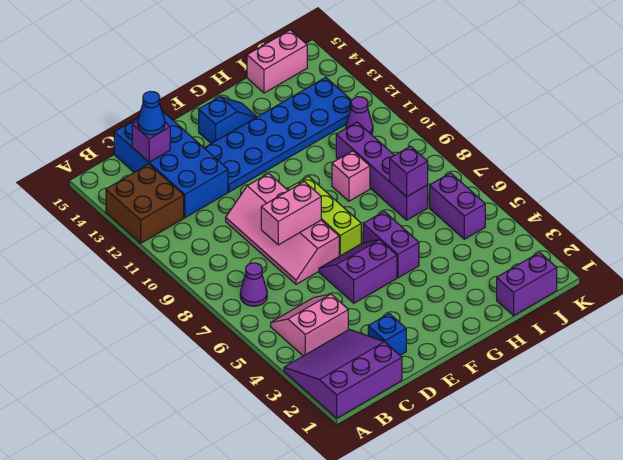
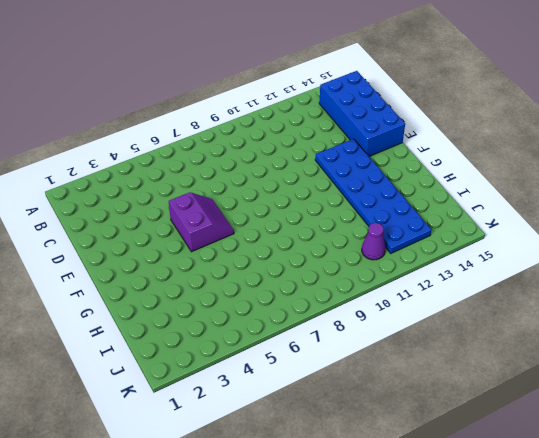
blue brick B14:E15 level 1 -> blue brick C12:D15 level 1
none -> purple slope A1:C3 level 1 top 1
none -> brown brick A12:B13 level 1
none -> pink slope B4:C5 level 1 top 4

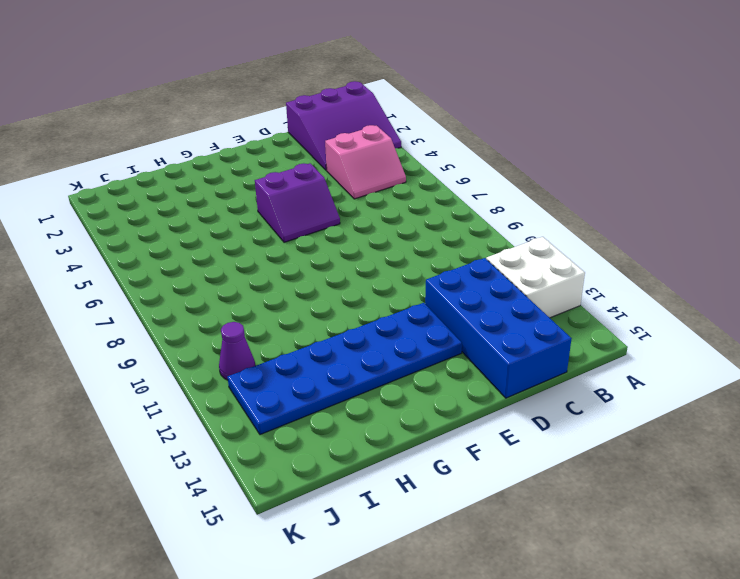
white brick A12:B13 level 1 -> brown brick A12:B13 level 1
none -> purple cone B7 level 1
none -> blue brick D2 level 1
none -> pink slope D7:E10 level 1 top E

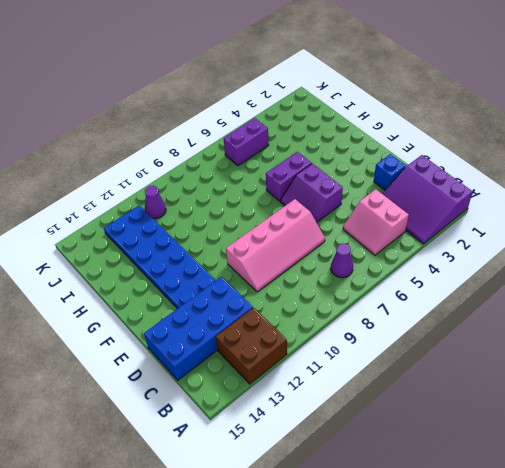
none -> lime brick F7:F9 level 1
none -> blue slope F14:G14 level 1 top F
none -> pink brick H9 level 1

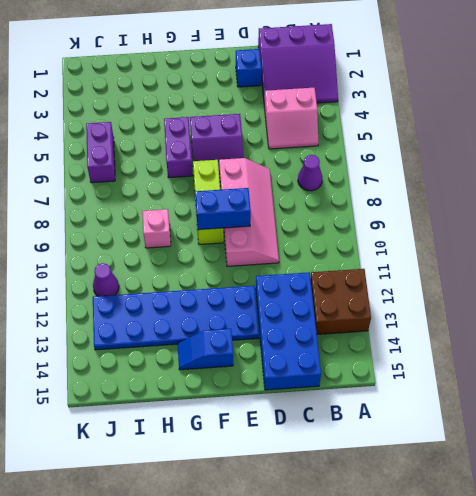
blue brick E9:F9 level 2 -> none
none -> purple brick I1:J1 level 1
none -> purple brick I7:I10 level 1
none -> pink brick I15:J15 level 1

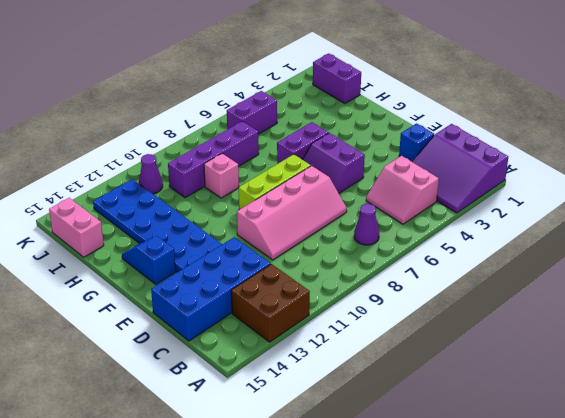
none -> purple brick C14 level 2
none -> pink brick D8:E8 level 2
none -> purple brick I7 level 2

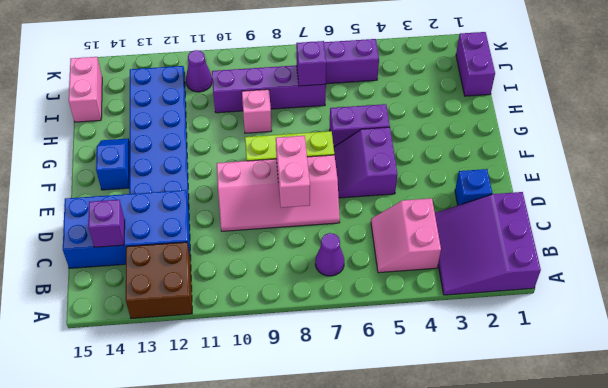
none -> blue cone C14 level 3

